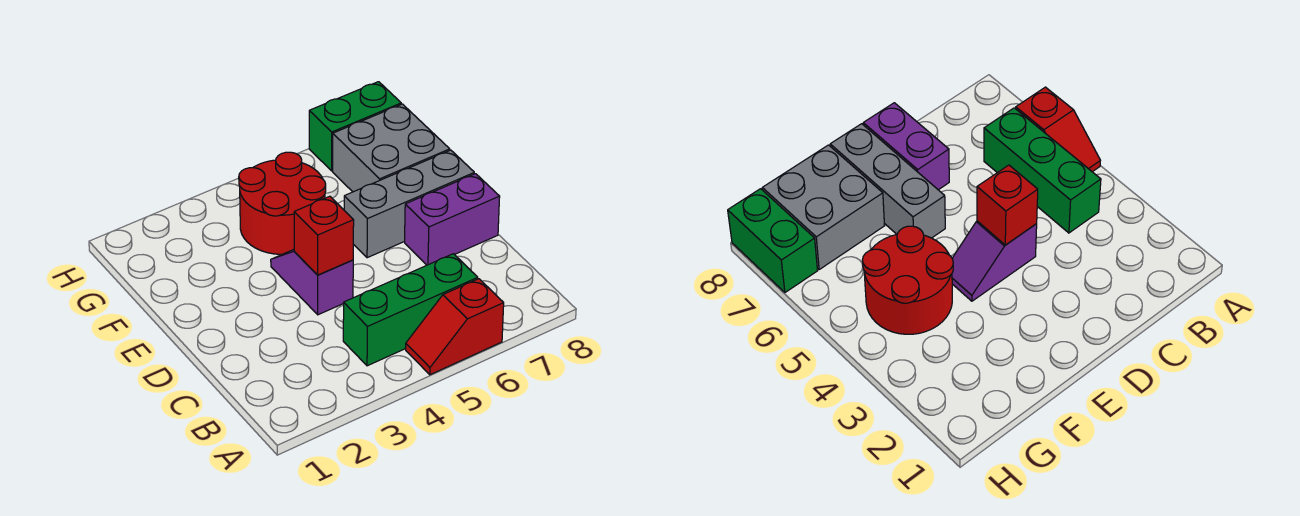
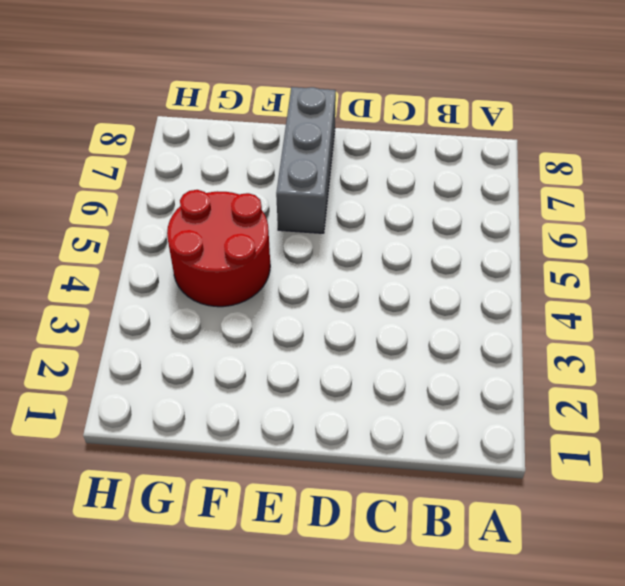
none -> red slope A5:A6 level 1 top 6
none -> green brick B4:B6 level 1

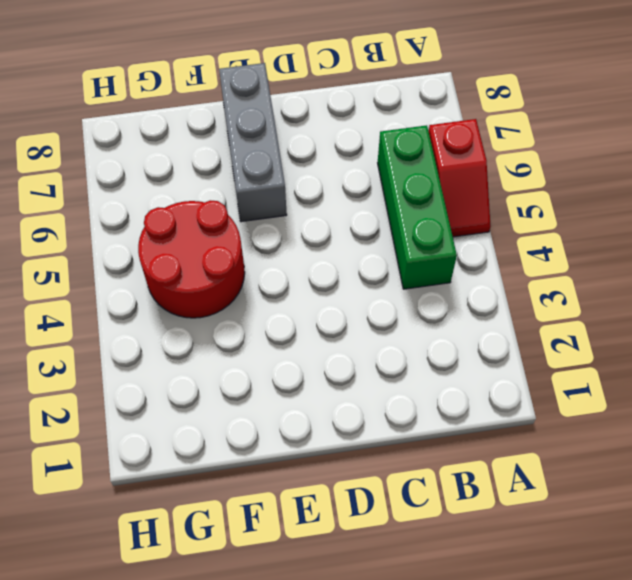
none -> purple slope D4:E4 level 1 top D
none -> purple brick D7:D8 level 1

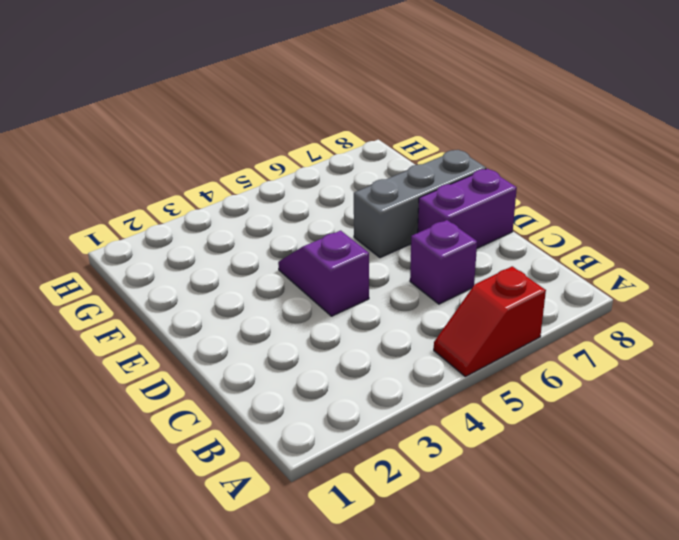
purple brick C6 level 1 -> none
none -> green brick B4:B6 level 1
none -> red round brick F4:G5 level 1

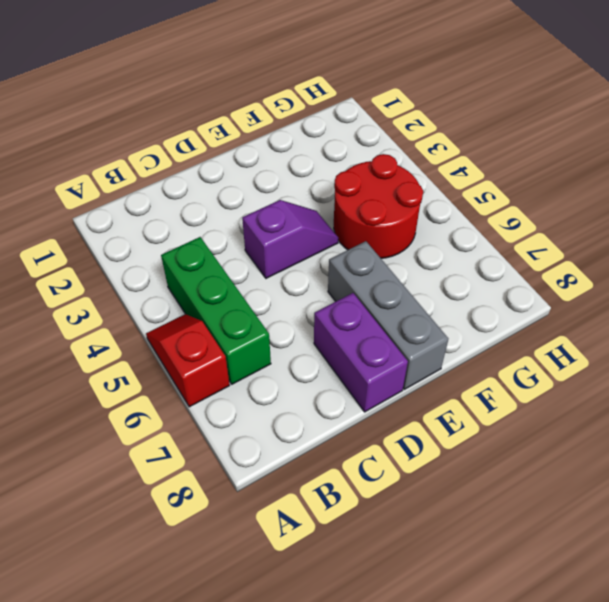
none -> grey brick F7:G8 level 1
none -> green brick H7:H8 level 1

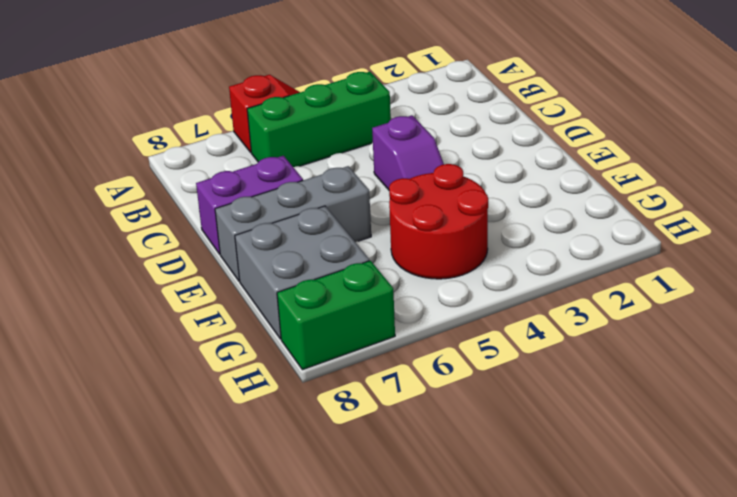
none -> red brick D4 level 2

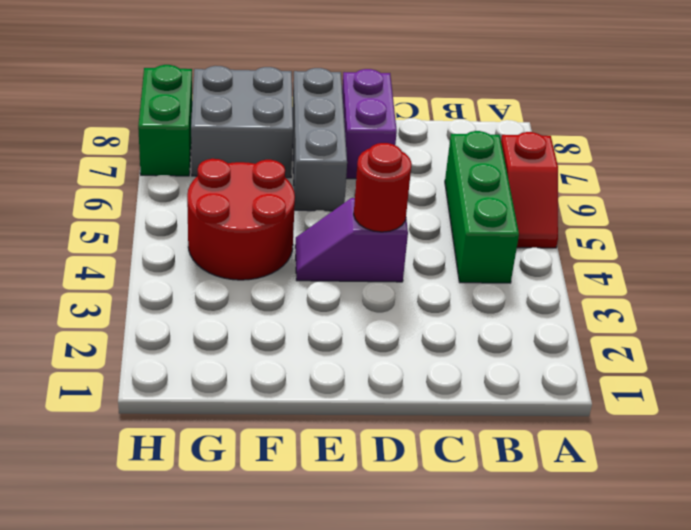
red round brick D4 level 2 -> red brick D4 level 2

